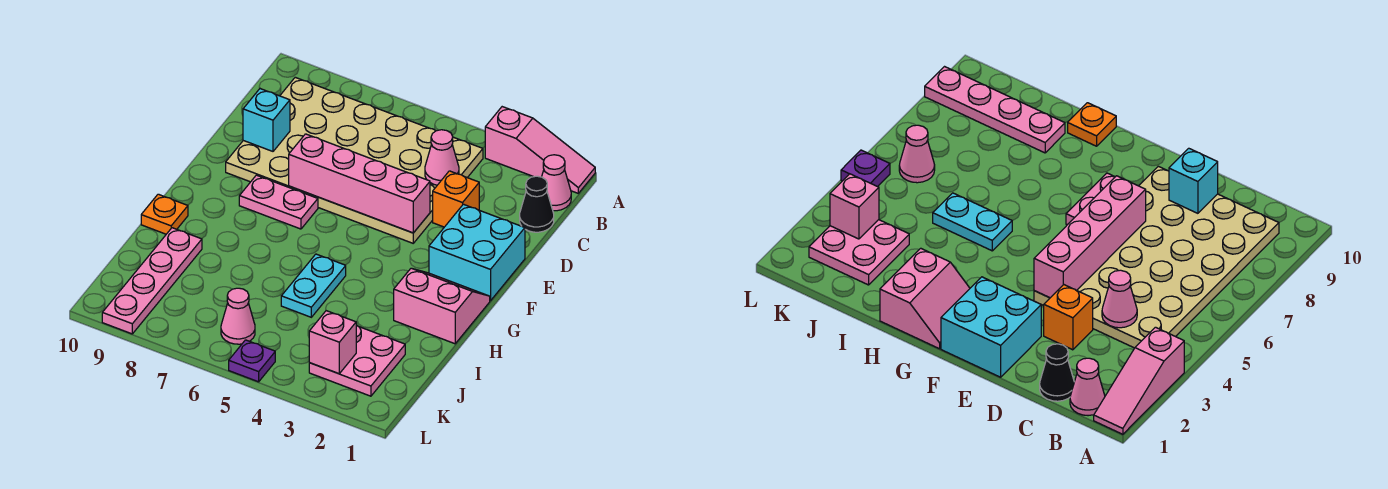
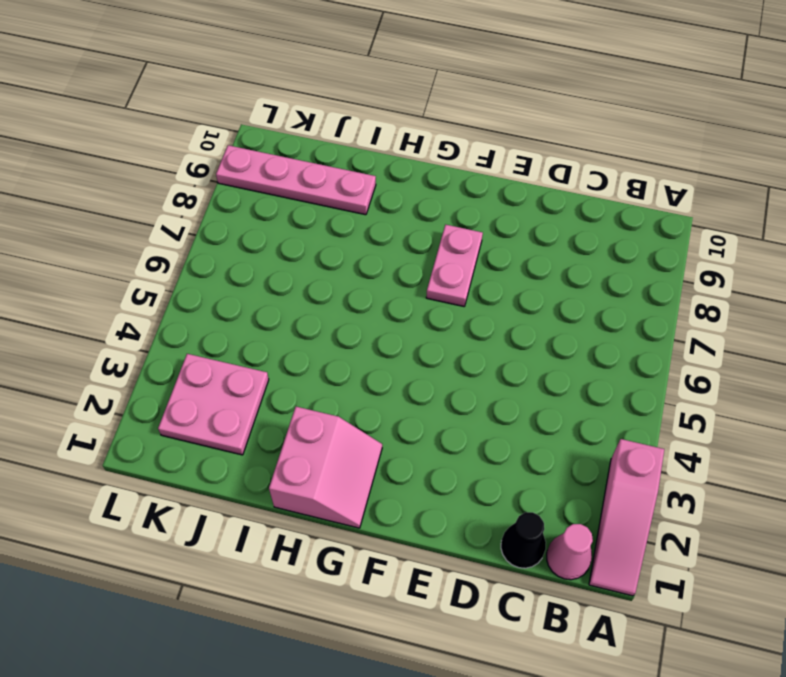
none -> tan plate B4:E9 level 1
none -> orange brick D3 level 1
none -> cyan brick E1:F2 level 1

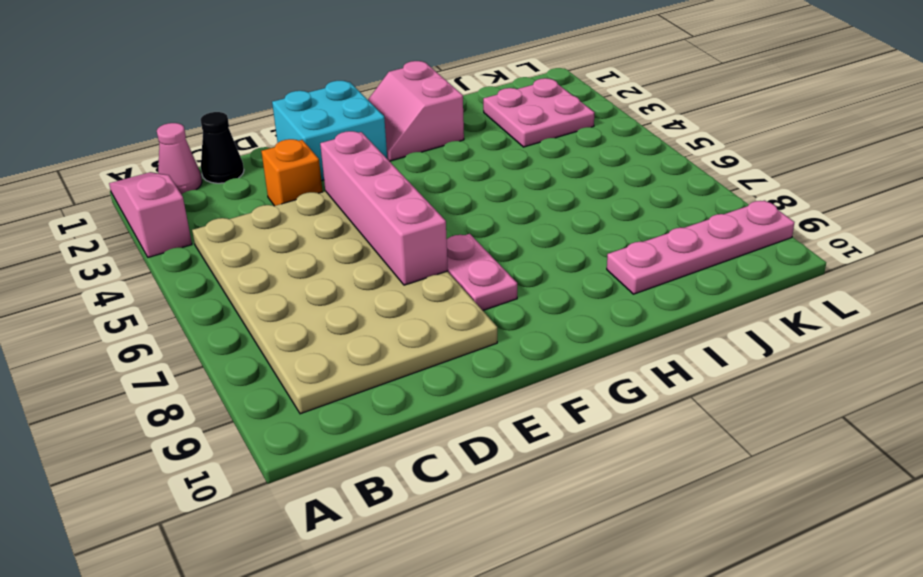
none -> cyan plate H5:I5 level 1
none -> orange plate H10 level 1
none -> pink cone K6 level 1

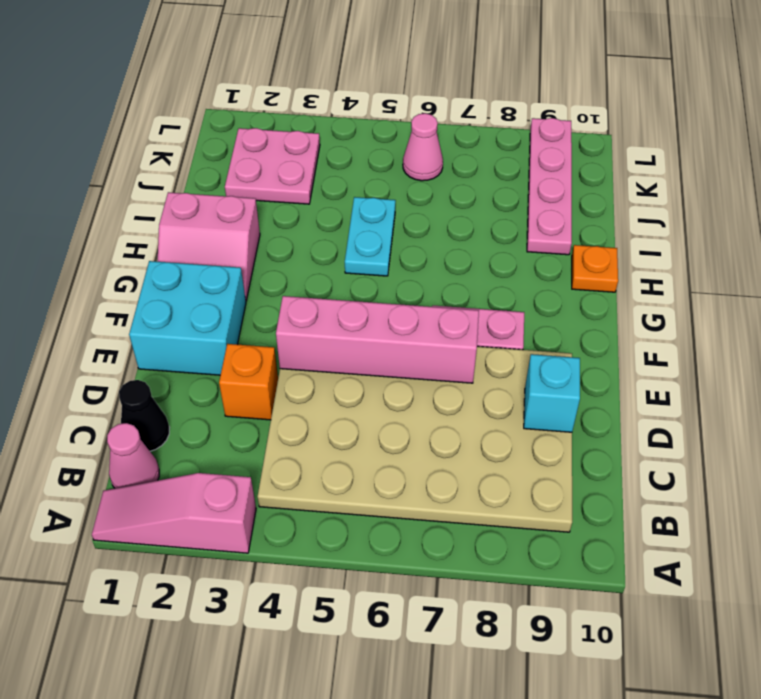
none -> purple plate L5 level 1
none -> pink cone C4 level 2
none -> pink brick K3 level 2

